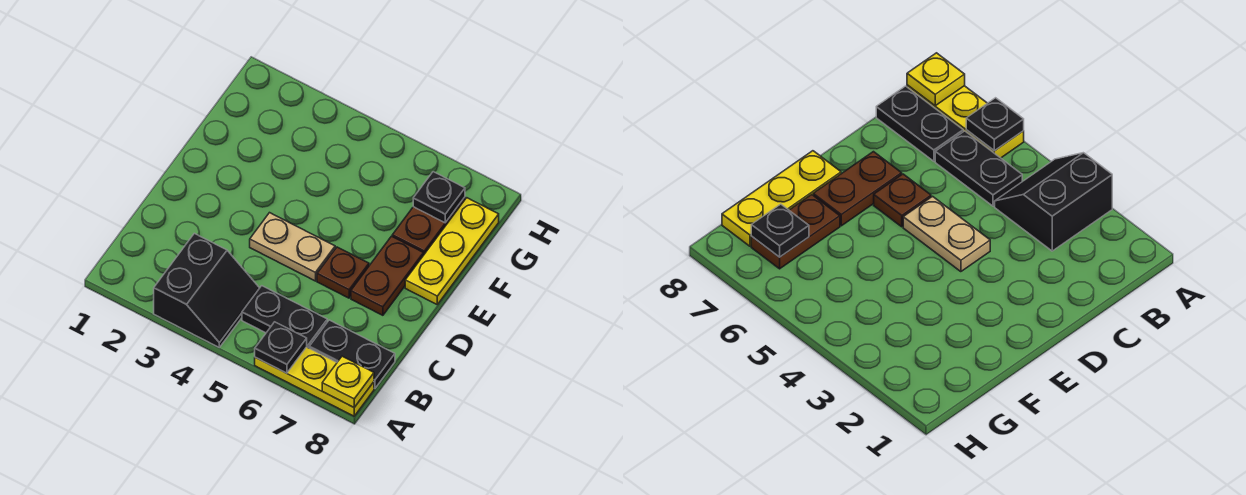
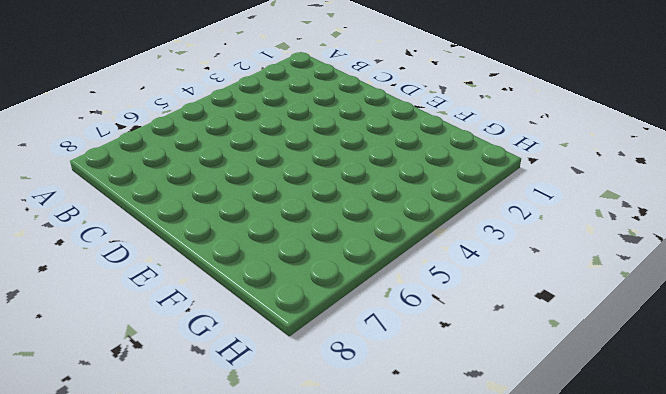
none -> black slope A3:B4 level 1 top 3
none -> yellow plate A6:A8 level 1
none -> black plate B5:B6 level 1

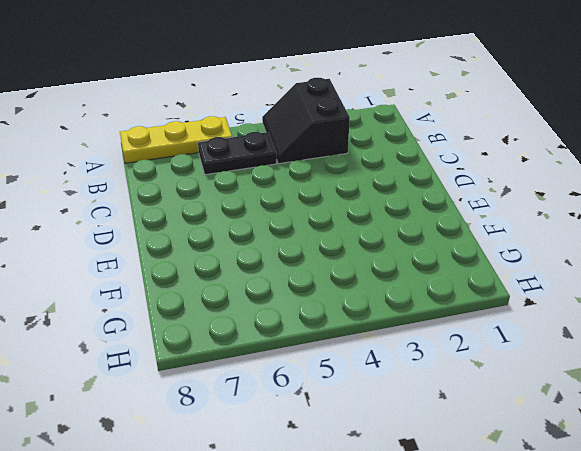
none -> black plate B7:B8 level 1
none -> tan plate D4:D5 level 1
none -> brown plate D6 level 1

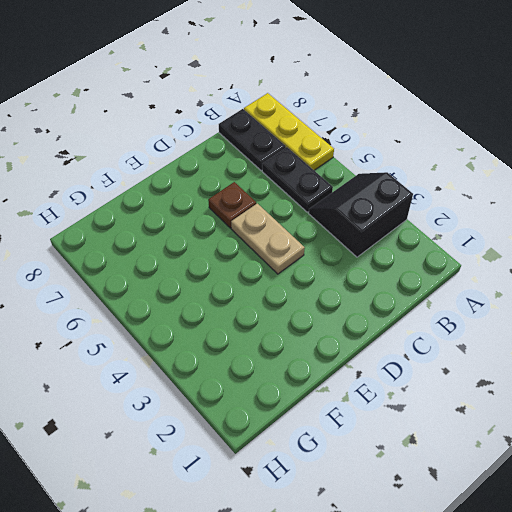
none -> brown plate D7:E7 level 1
none -> yellow plate E8:G8 level 1
none -> brown plate F7:G7 level 1

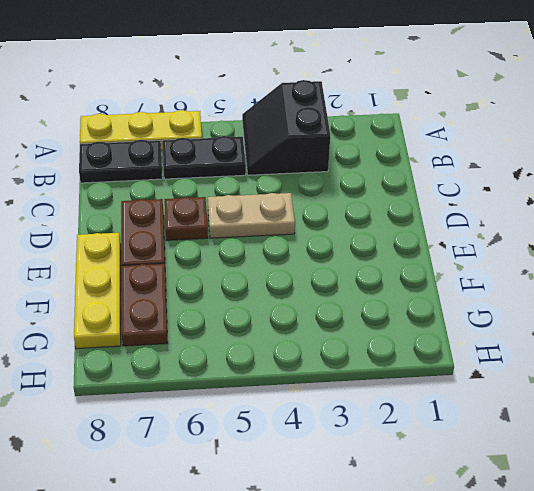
none -> black plate A6 level 2
none -> yellow plate A8 level 2
none -> black plate G7 level 2

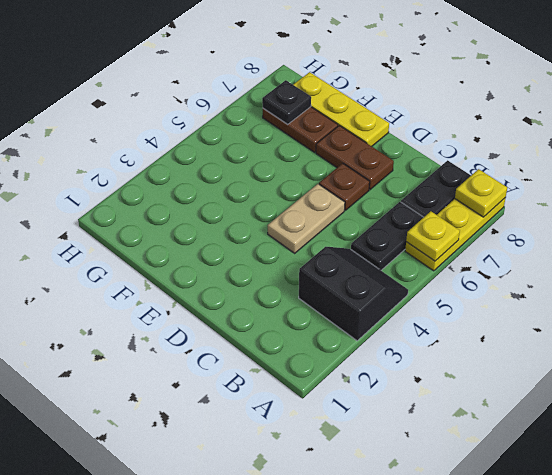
yellow plate A6 level 2 -> black plate A6 level 2

